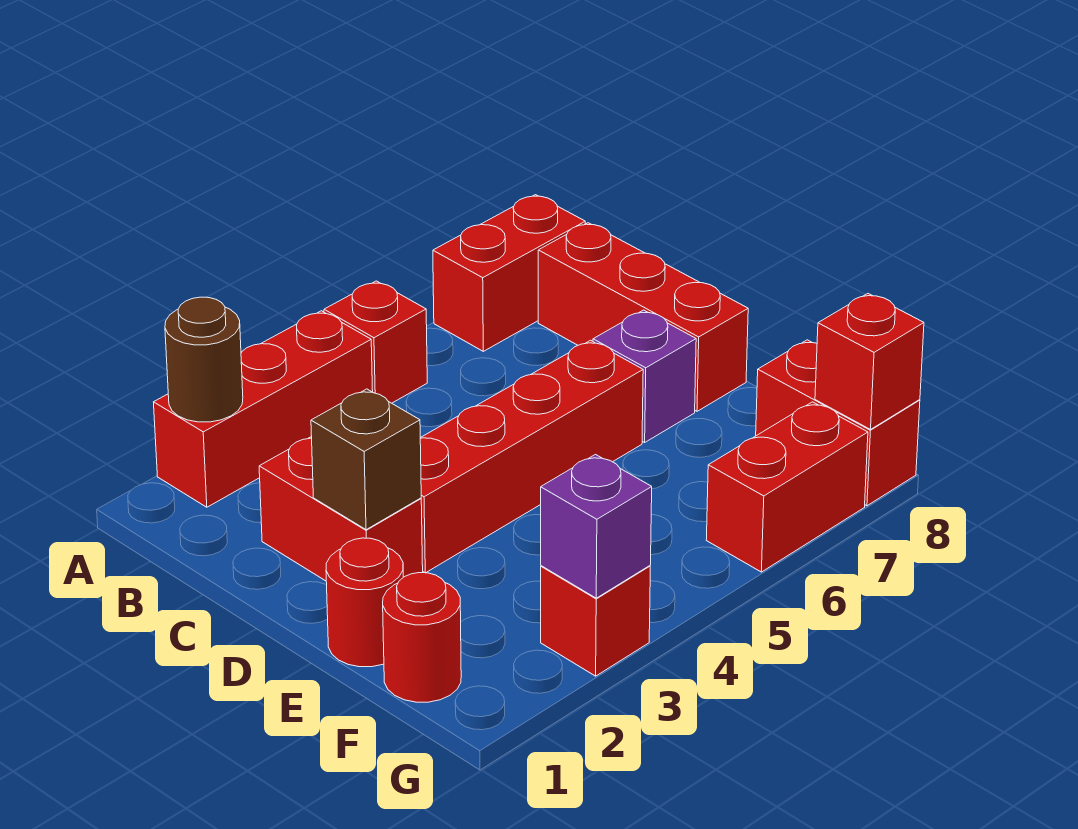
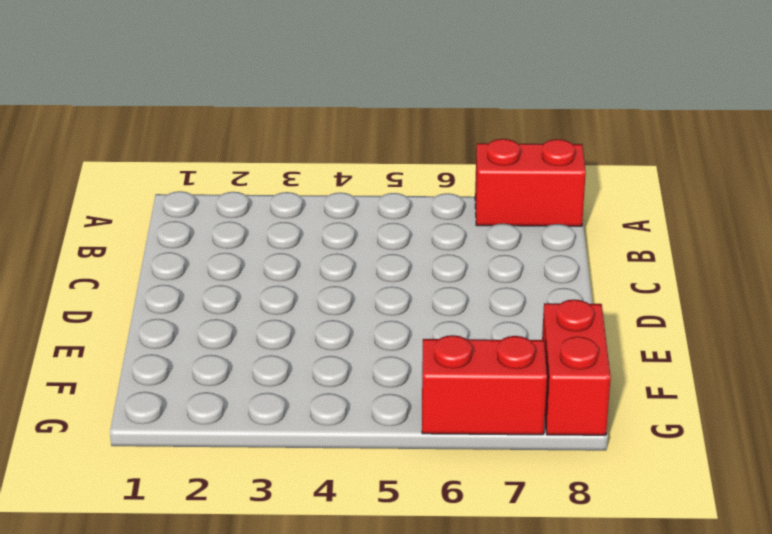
none -> red brick A2:A4 level 1
none -> red brick A5 level 1
none -> red brick B8:D8 level 1

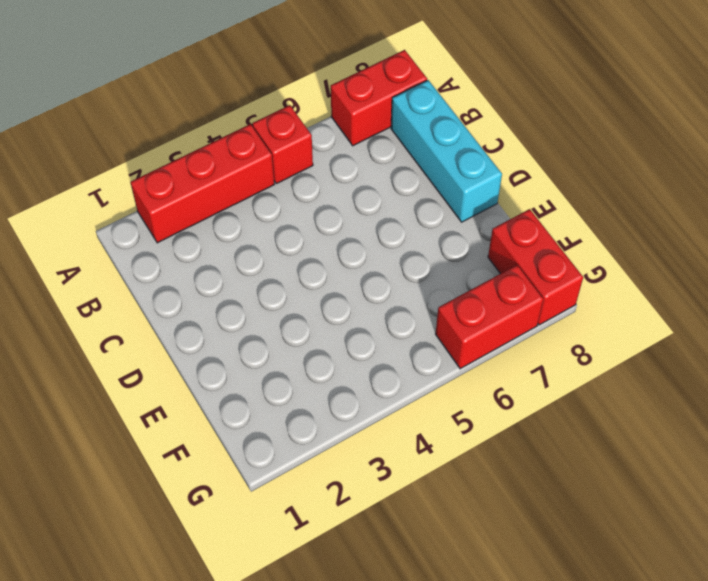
cyan brick B8:D8 level 1 -> red brick B8:D8 level 1
none -> red brick C2:D2 level 1
none -> red brick D3:D6 level 1
none -> purple brick D7 level 1

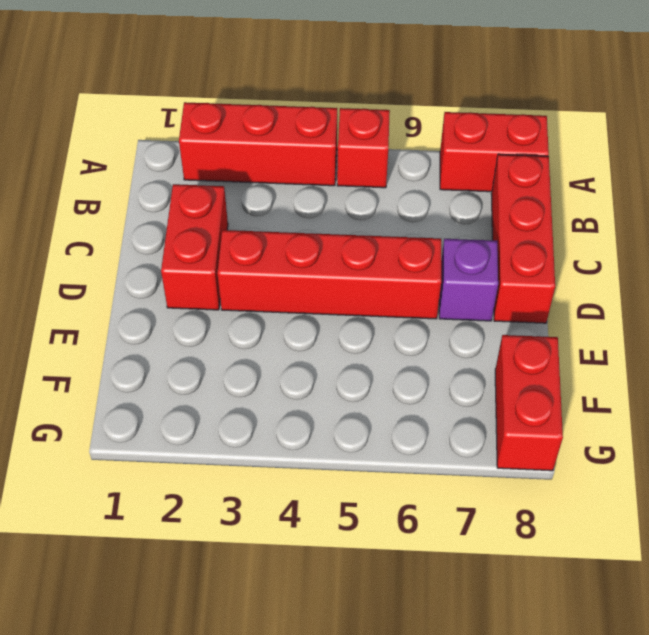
none -> red round brick E1 level 1
none -> red round brick F1 level 1
none -> red brick G3 level 1

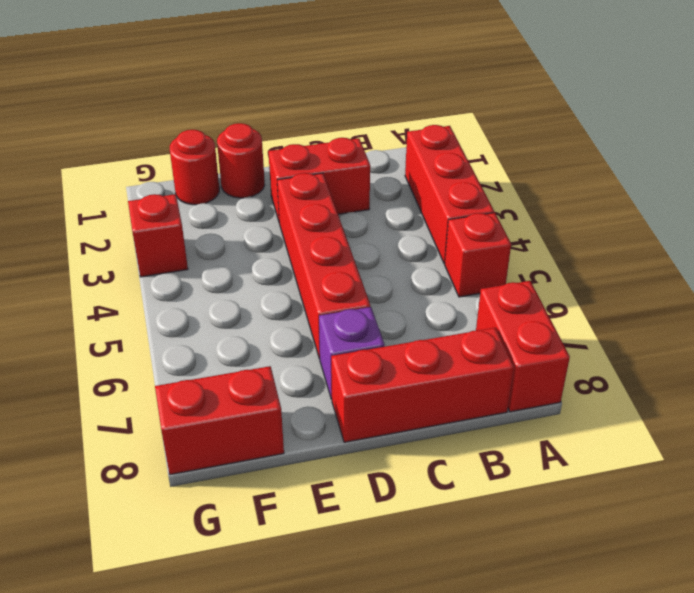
none -> red brick G6:G7 level 1
none -> brown round brick A2 level 2
none -> brown brick D2 level 2

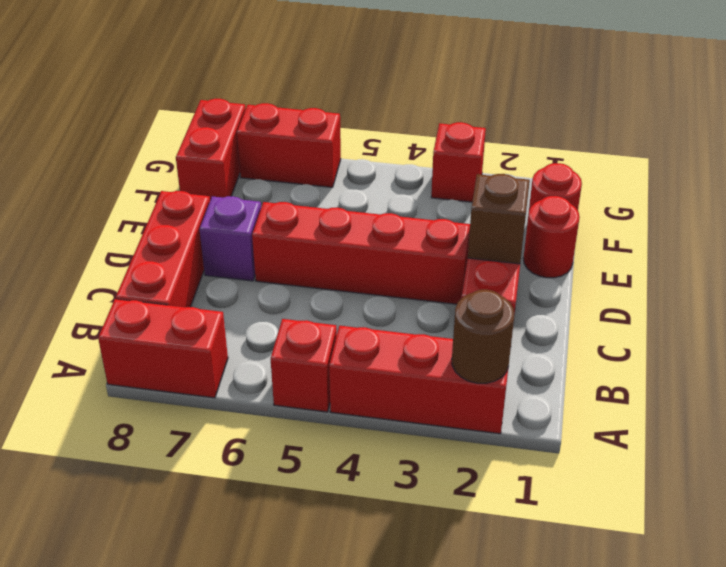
none -> purple brick G3 level 2
none -> red brick G8 level 2

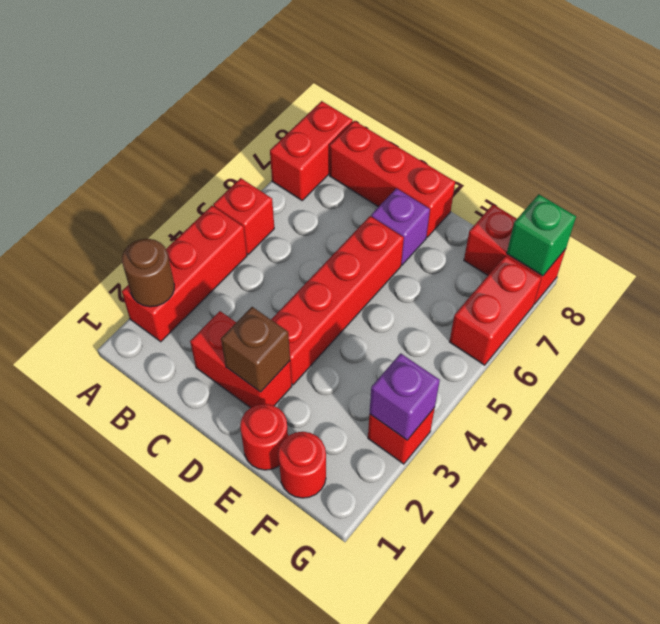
green brick G8 level 2 -> red brick G8 level 2

